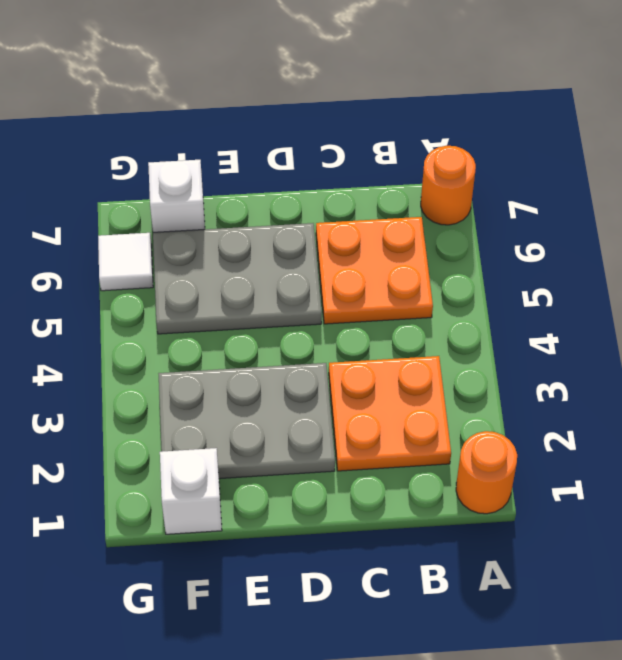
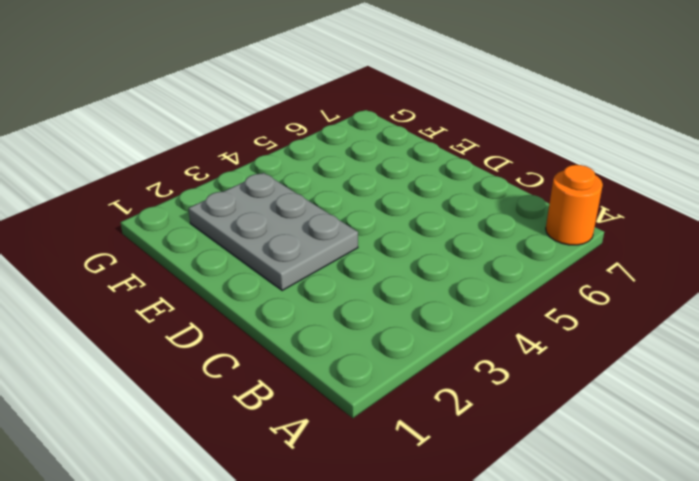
none -> orange round brick A1 level 1
none -> orange plate B2:C3 level 1

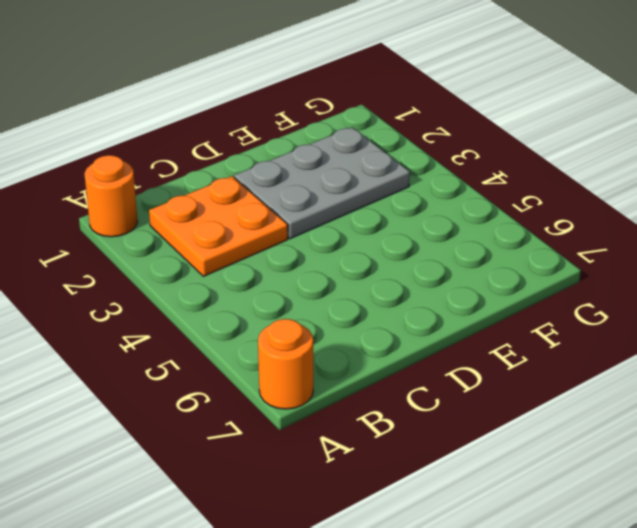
none -> orange plate B5:C6 level 1
none -> grey plate D5:F6 level 1

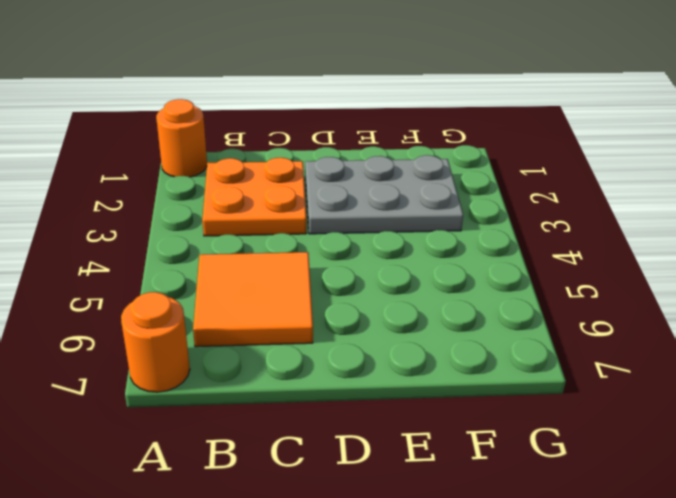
orange tile B5:C6 level 1 -> orange plate B5:C6 level 1
none -> grey plate D5:F6 level 1
none -> white brick F1 level 1

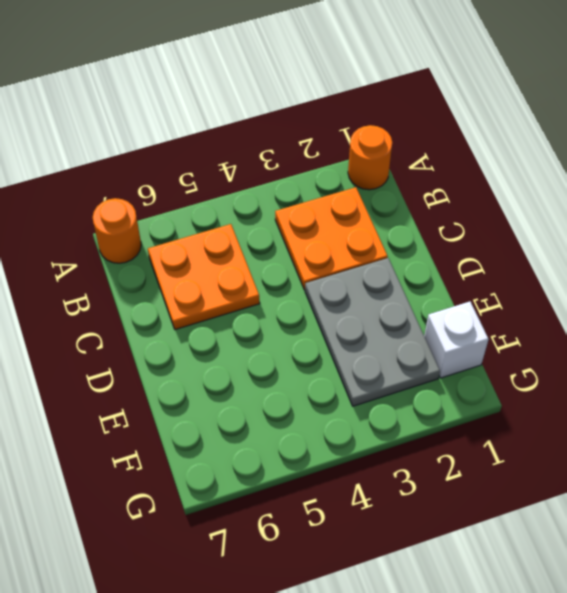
none -> grey plate D5:F6 level 1
none -> white brick F7 level 1

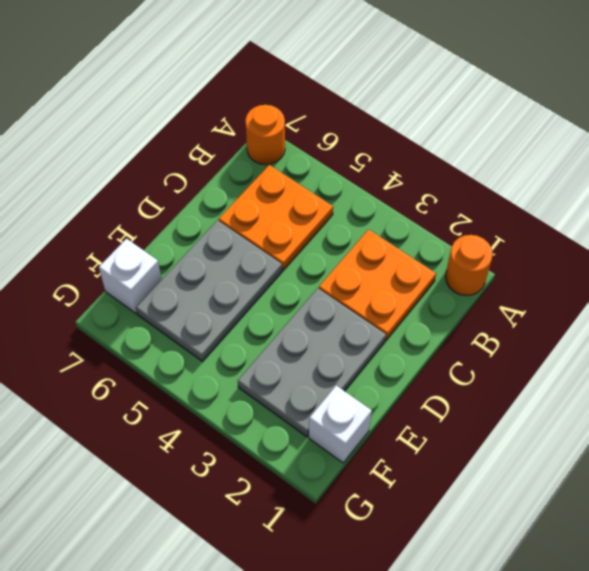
none -> white tile G6 level 1

